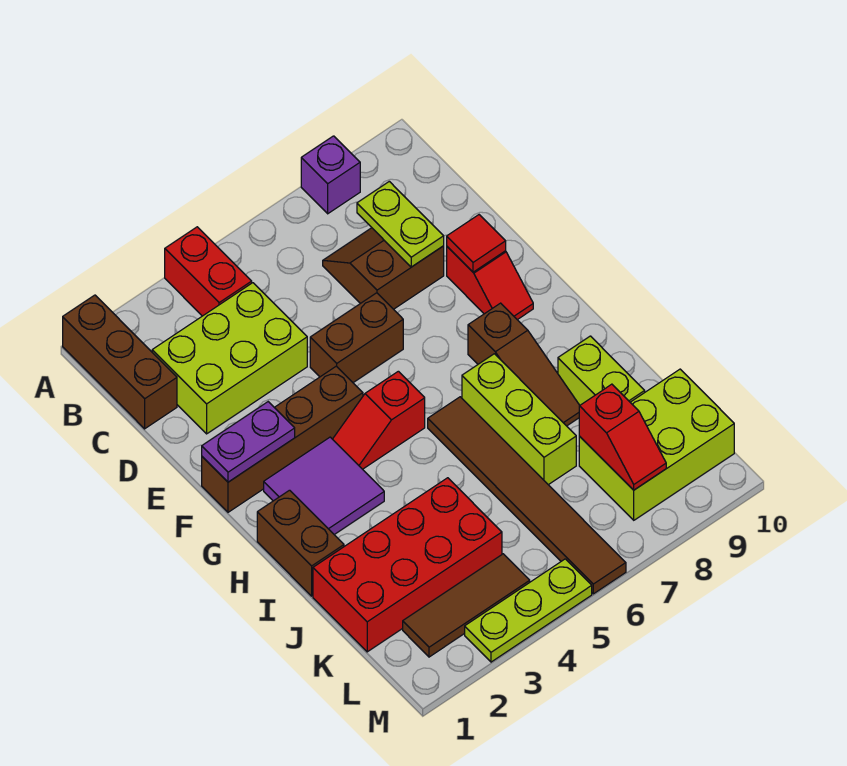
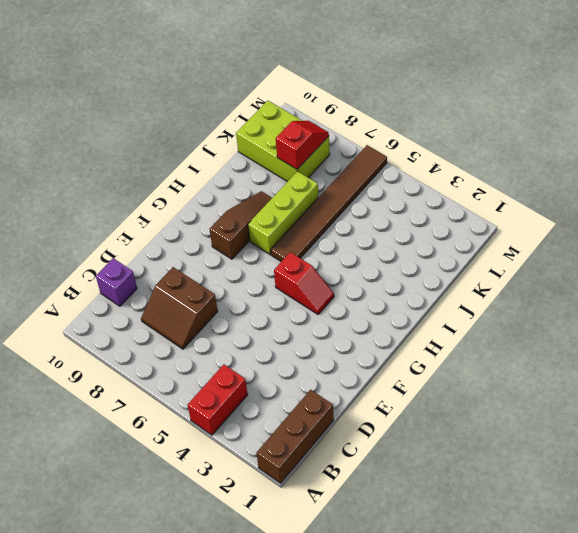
purple brick C10 level 1 -> purple brick A8 level 1
none -> lime brick C2:D4 level 1
none -> brown brick E5:E6 level 1
none -> red slope E9:F9 level 1 top E

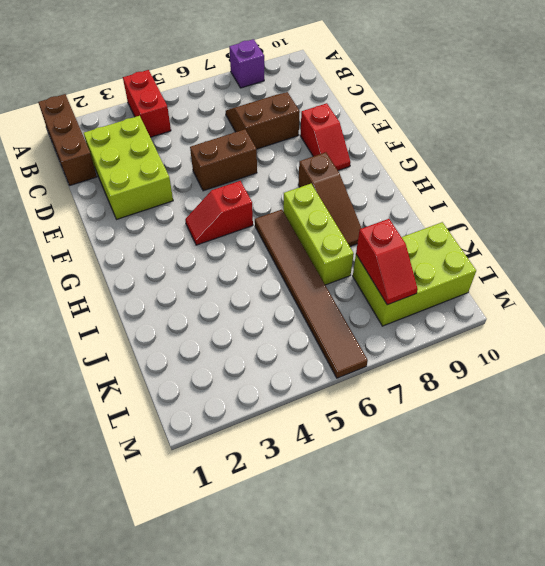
lime brick C2:E3 level 1 -> lime brick C2:D4 level 1
none -> brown brick F1:F4 level 1
none -> purple tile G2:H3 level 1
none -> brown brick H1:I1 level 1

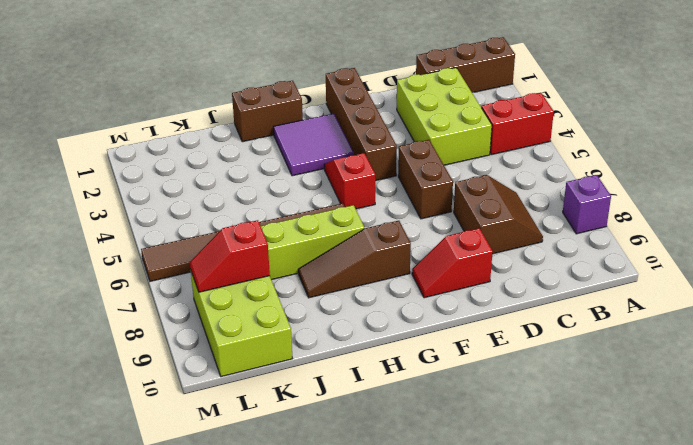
none -> lime brick I9:J9 level 1
none -> red brick J1:K4 level 1
none -> brown tile L2:L4 level 1

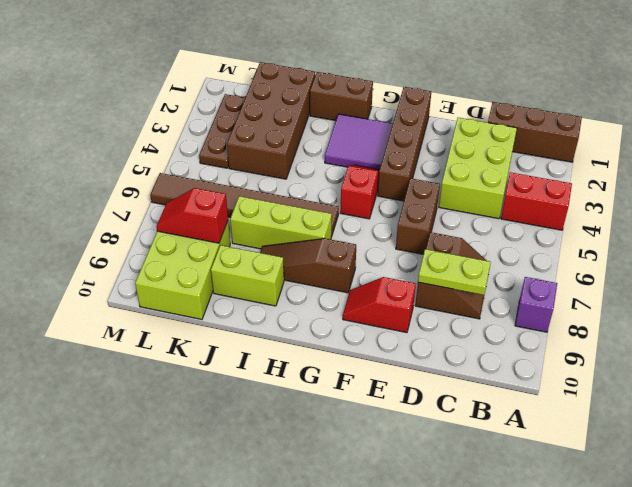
brown brick J1:K4 level 1 -> red brick J1:K4 level 1
brown plate L2:L4 level 1 -> brown tile L2:L4 level 1
none -> lime plate M3:M5 level 1
none -> red tile E9 level 2
none -> purple plate F1:F2 level 2

